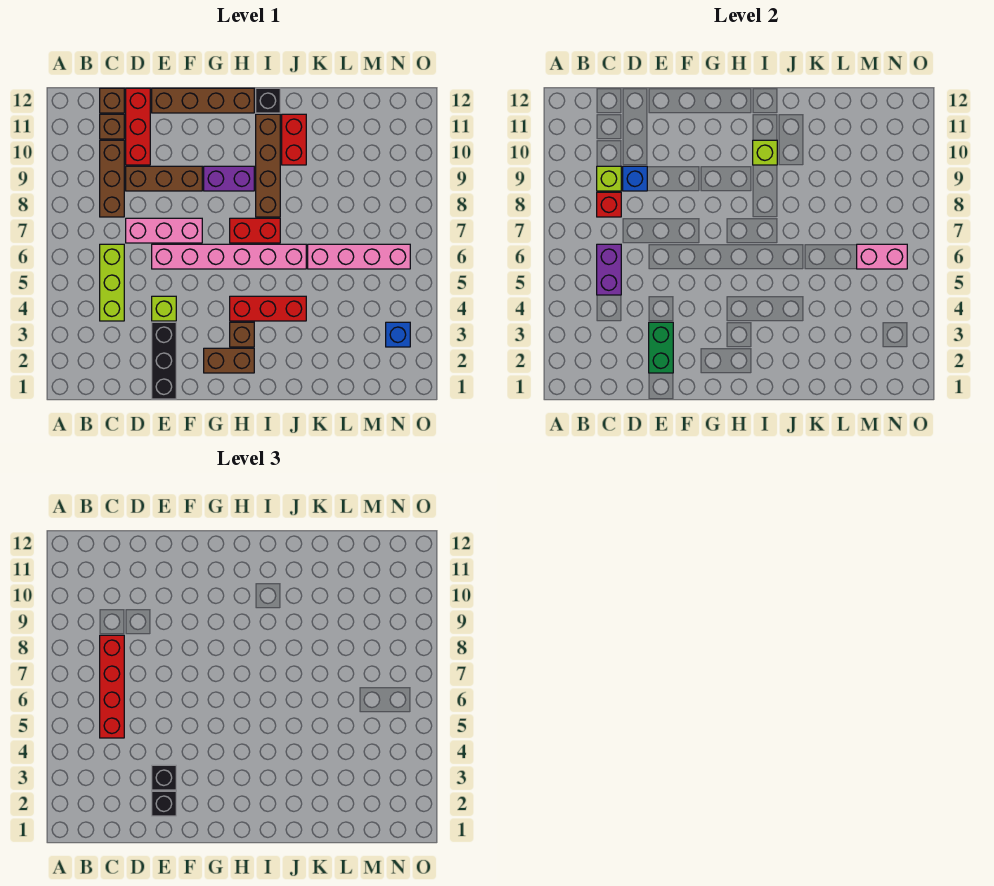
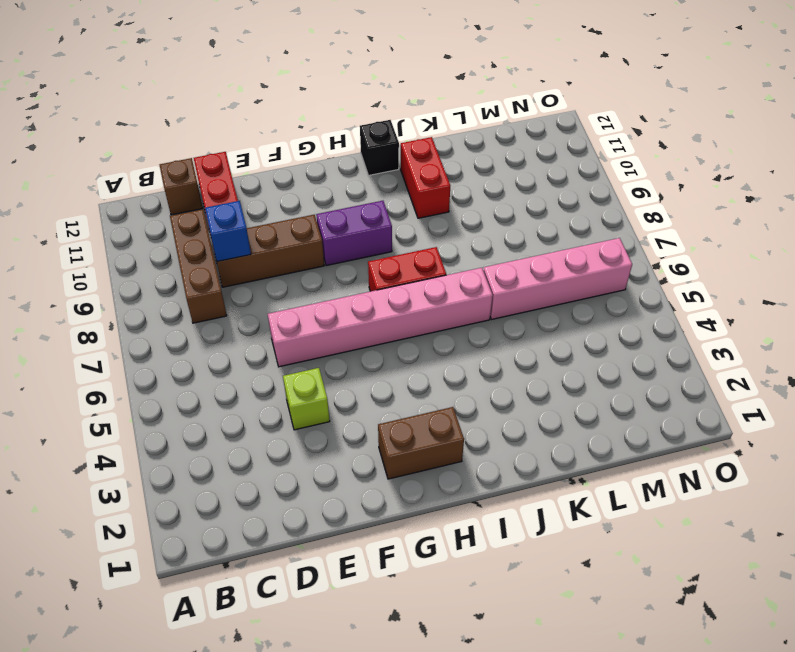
none -> lime brick C4:C6 level 1
none -> brown brick C11 level 1
none -> pink brick D7:F7 level 1
none -> black brick E1:E3 level 1

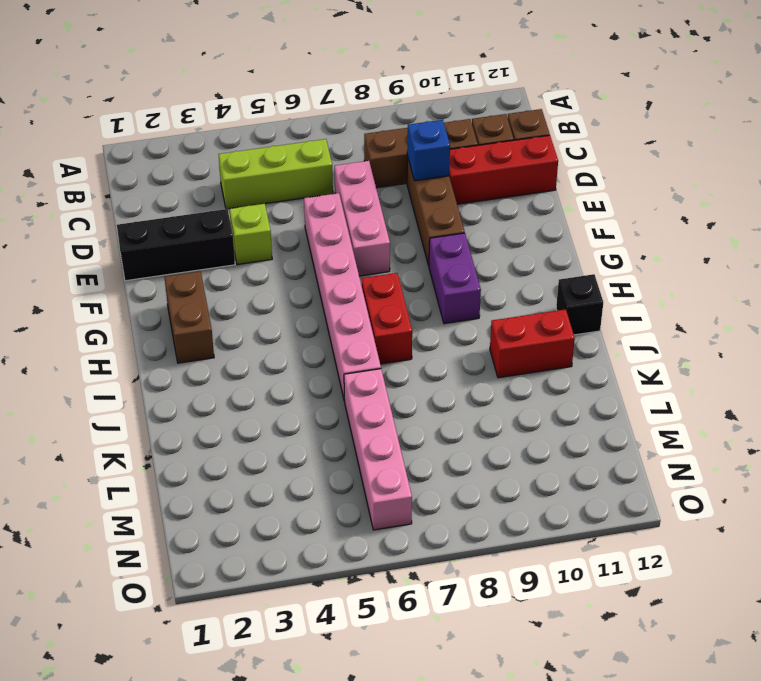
none -> brown brick E12:H12 level 1
none -> brown brick H3 level 1
none -> red brick H4:J4 level 1
none -> brown brick I8:I11 level 1

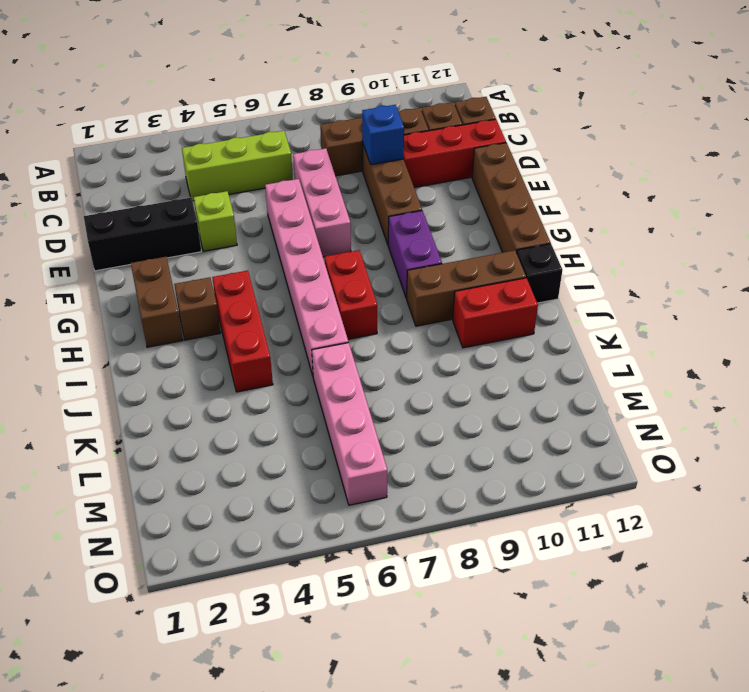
brown brick I9:I11 level 1 -> brown brick I8:I11 level 1
none -> blue brick N3 level 1
none -> purple brick C5:C6 level 2
none -> red brick C8 level 2
none -> lime brick C9 level 2

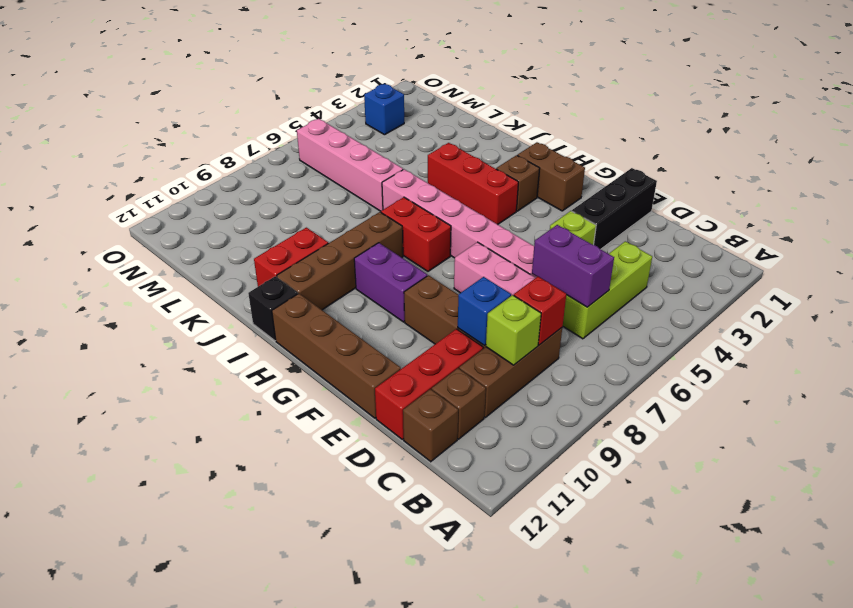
purple brick C6:D6 level 2 -> purple brick C5:C6 level 2
none -> green brick E2:E3 level 2
none -> lime brick I10 level 2
none -> pink brick M6:N6 level 2
none -> red brick C5:C8 level 3

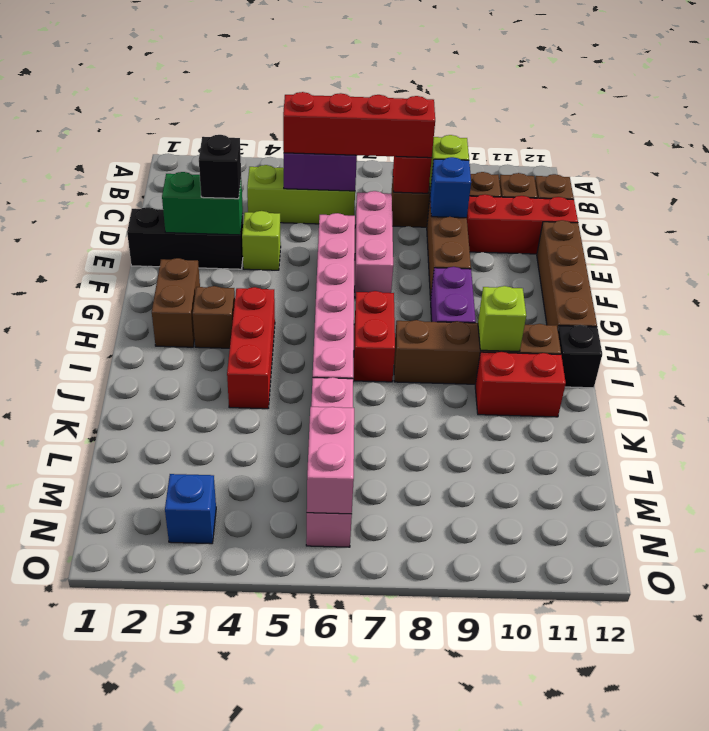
none -> black brick E2 level 3

